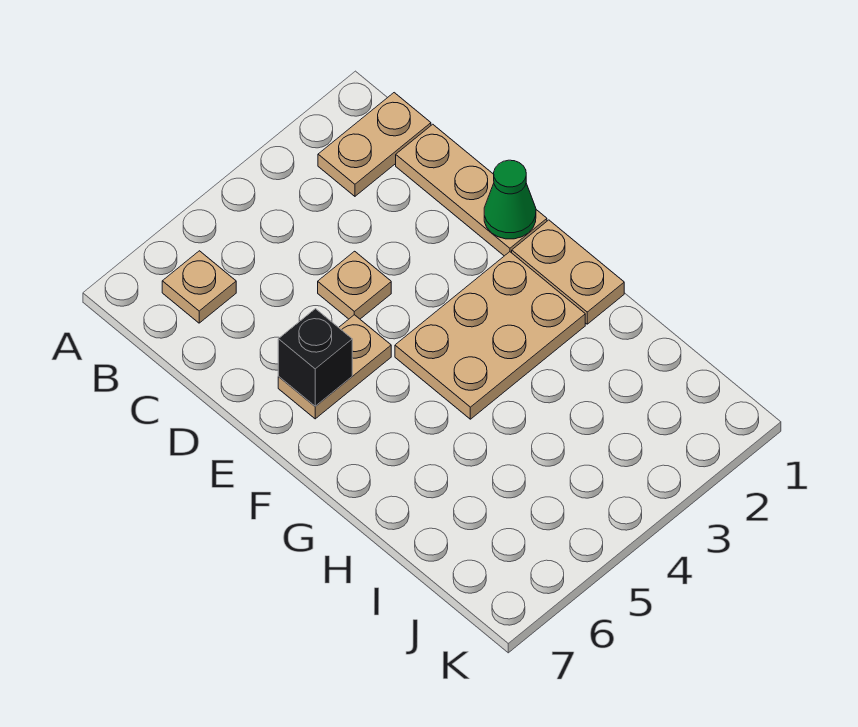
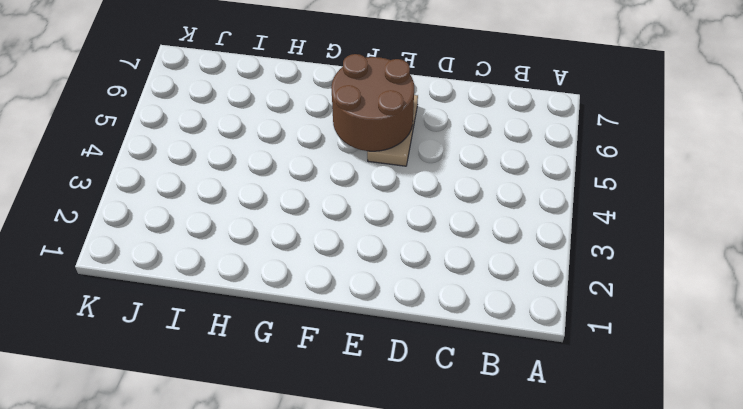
brown round brick E5:F6 level 2 -> black brick E6 level 2
none -> tan plate B1:B2 level 1
none -> tan plate B6 level 1

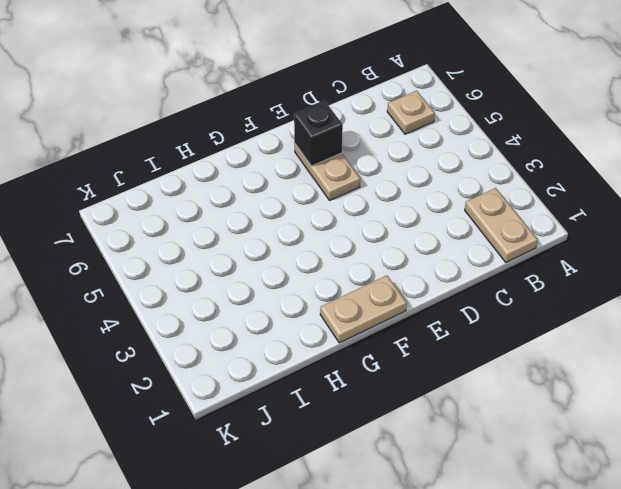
none -> tan plate C1:E1 level 1
none -> tan plate D4 level 1

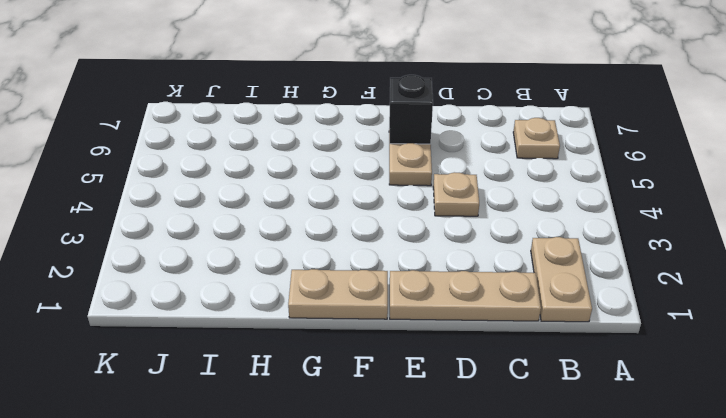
none -> tan plate F2:G4 level 1
none -> green cone E1 level 2

